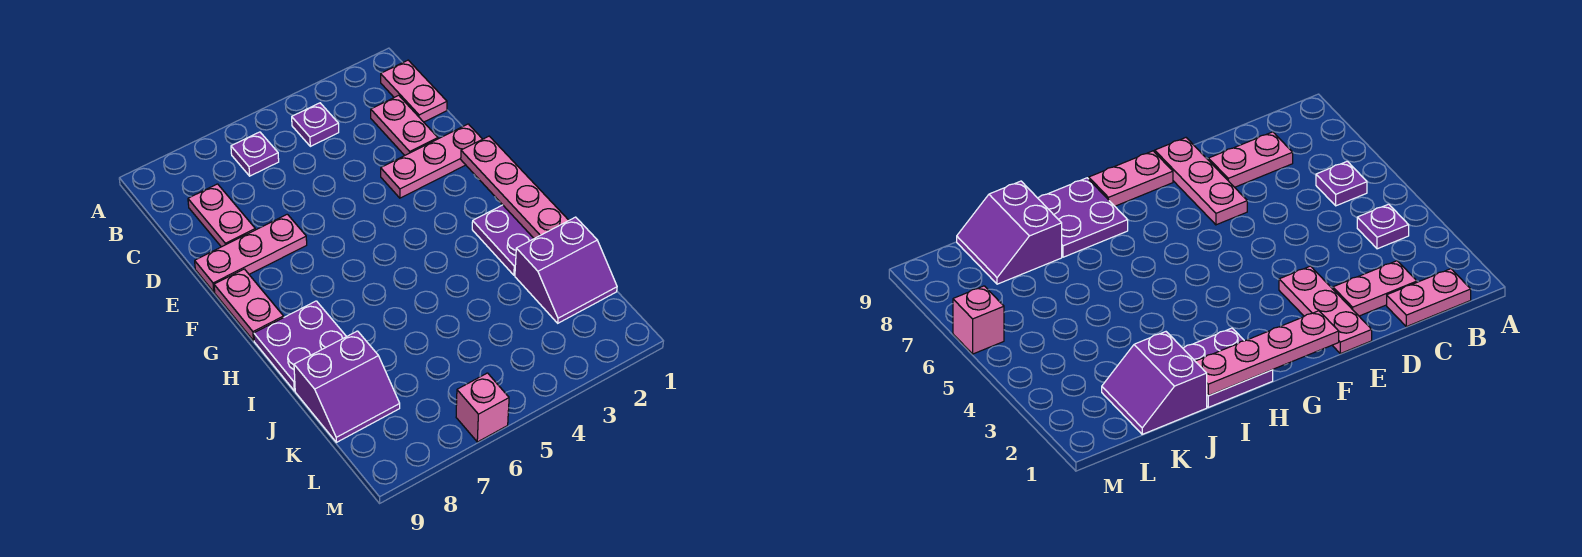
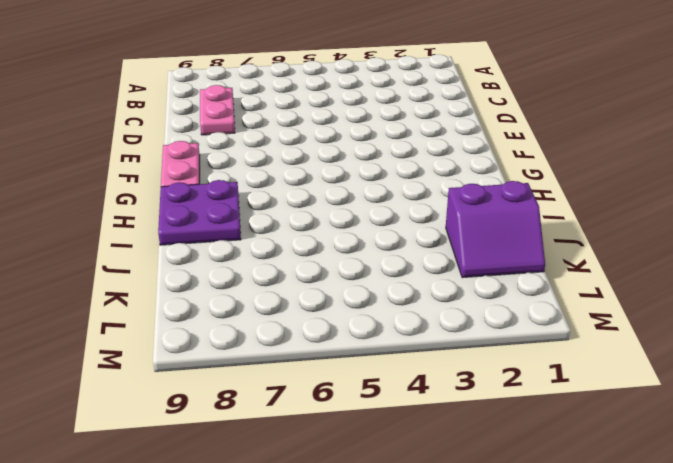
none -> pink plate B1:C1 level 1
none -> purple plate B4 level 1
none -> purple plate B6 level 1

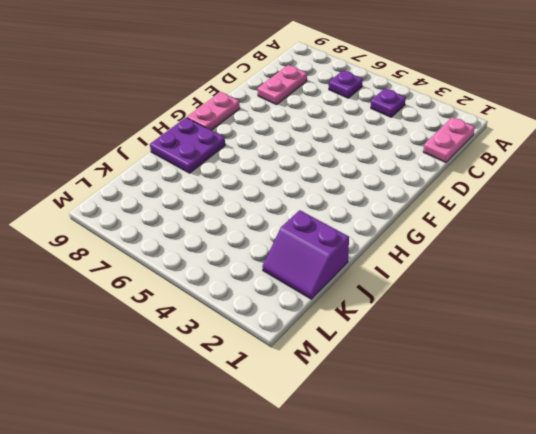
none -> pink plate C2:D2 level 1
none -> pink plate E1:E3 level 1
none -> pink plate E7:E9 level 1

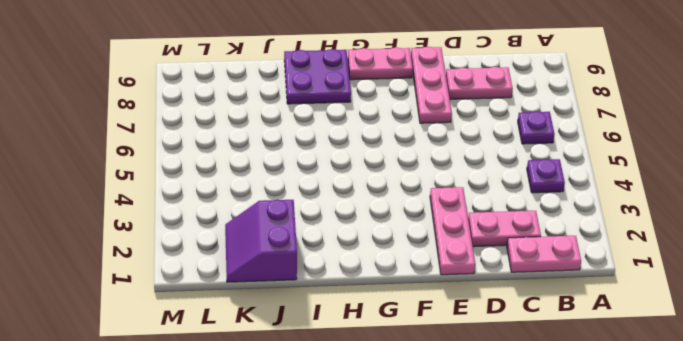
none -> purple plate H1:I2 level 1
none -> purple slope J8:K9 level 1 top J
none -> pink brick M6 level 1

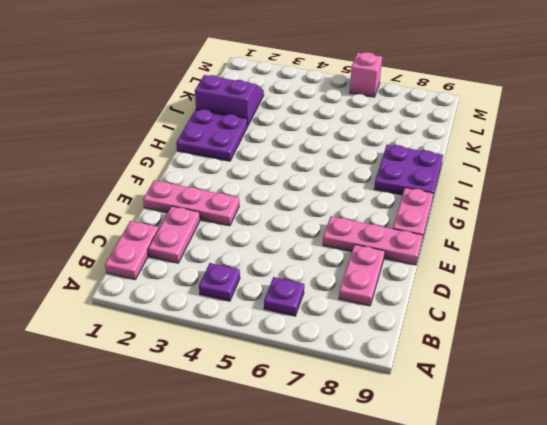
none -> purple slope J8:K9 level 1 top J
none -> pink plate F1:I1 level 2

